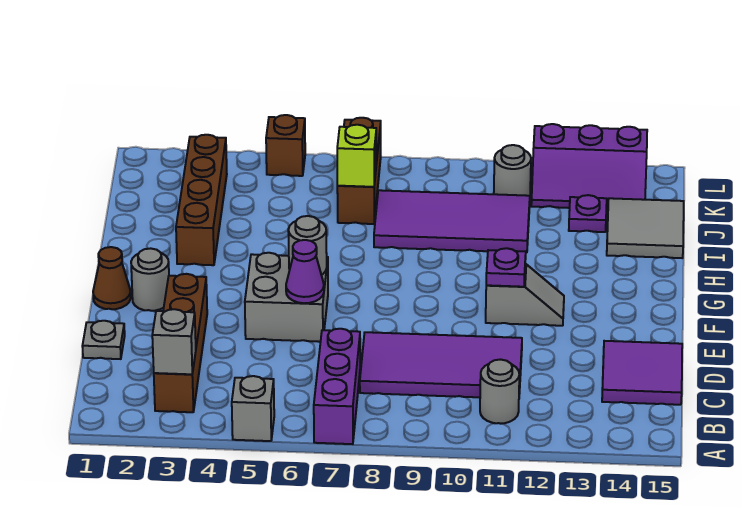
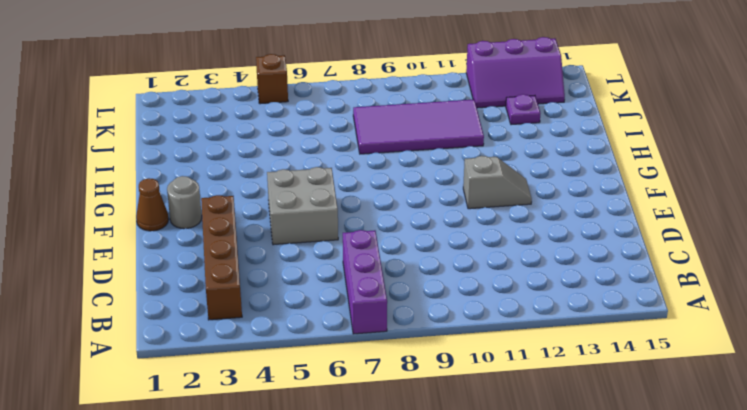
none -> grey brick A5 level 1
none -> grey round brick B11 level 1
none -> purple tile C8:D11 level 1

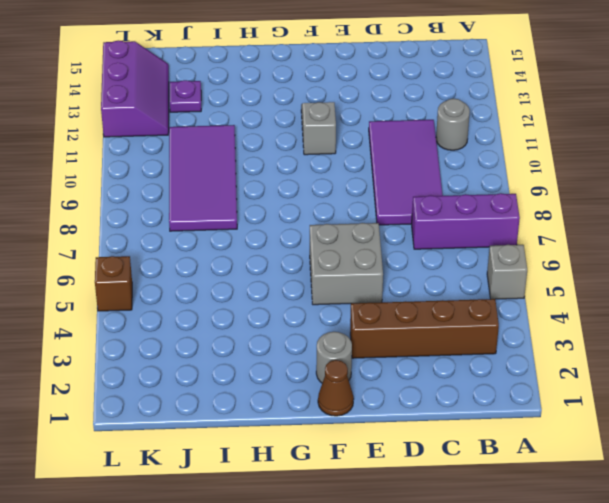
none -> purple tile C14:D15 level 1
none -> grey plate D1 level 1
none -> brown brick H3:K3 level 1

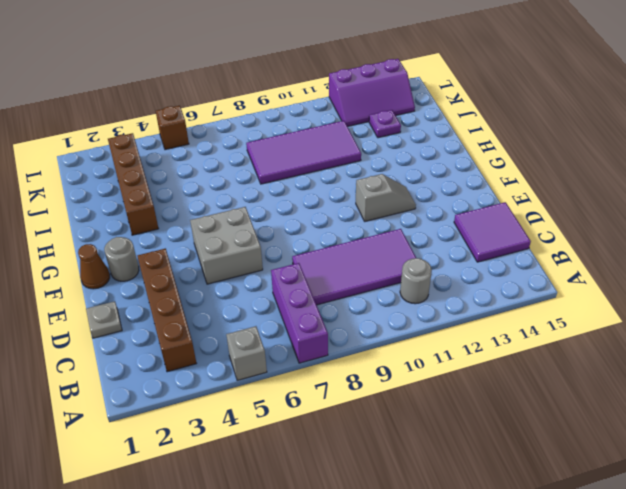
none -> grey tile I14:J15 level 1
none -> brown brick J7:L7 level 1
none -> grey round brick K11 level 1

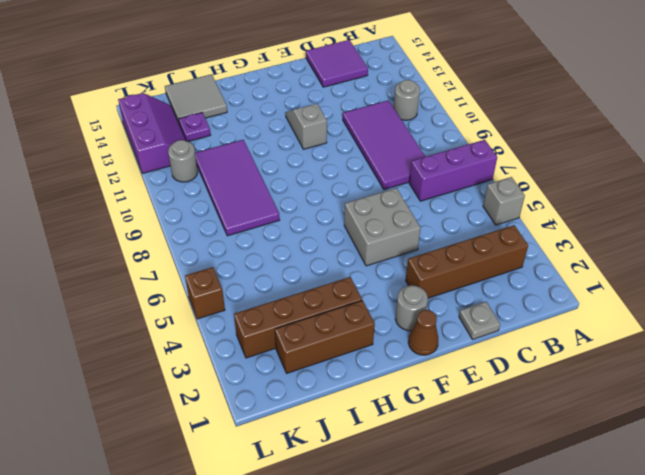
brown brick H2:J2 level 1 -> brown brick J7:L7 level 1
none -> grey brick B3 level 2
none -> purple cone E6 level 2
none -> grey round brick F6 level 2

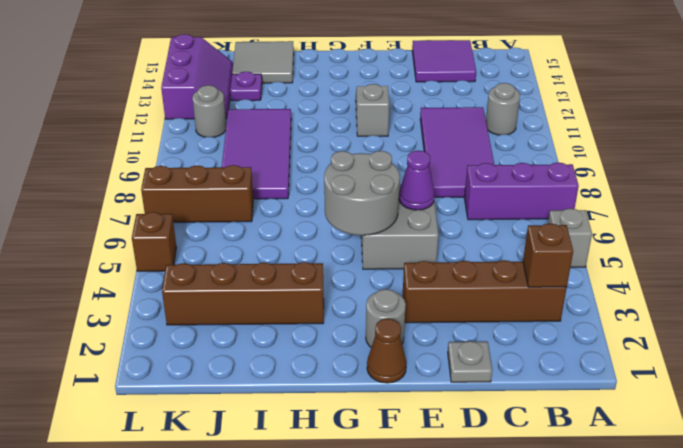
brown brick B3 level 2 -> grey brick B3 level 2
grey round brick F5:G6 level 2 -> grey round brick F6 level 2
none -> purple plate F11 level 2
none -> lime brick J7 level 2

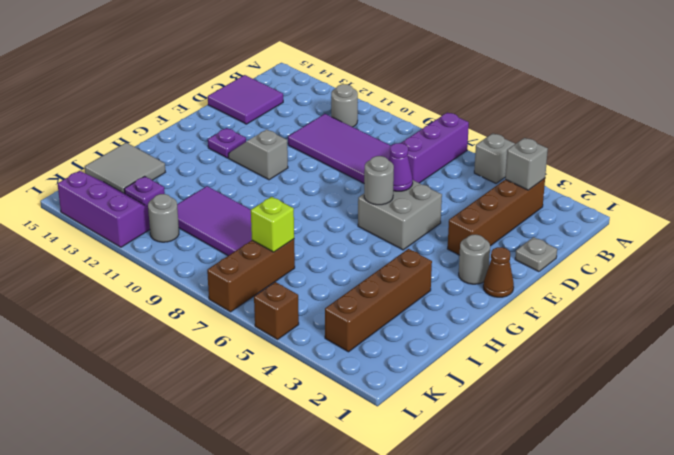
purple plate F13 level 1 -> purple plate F11 level 2

